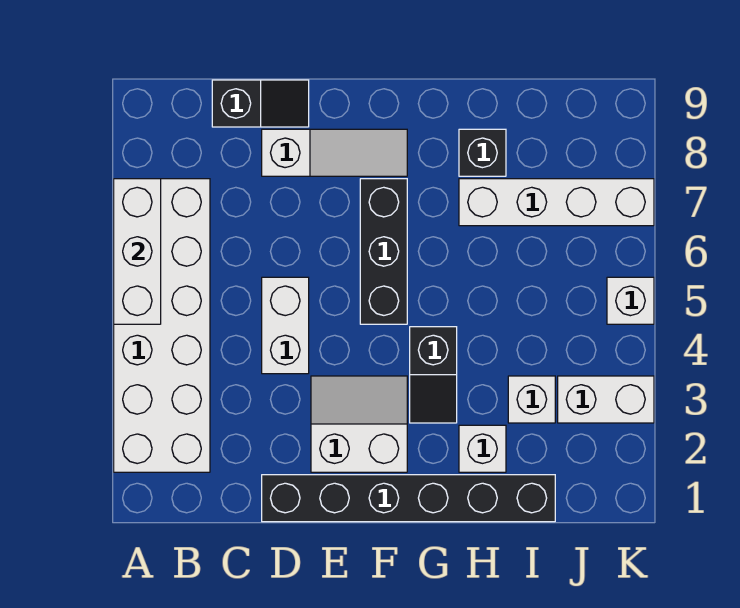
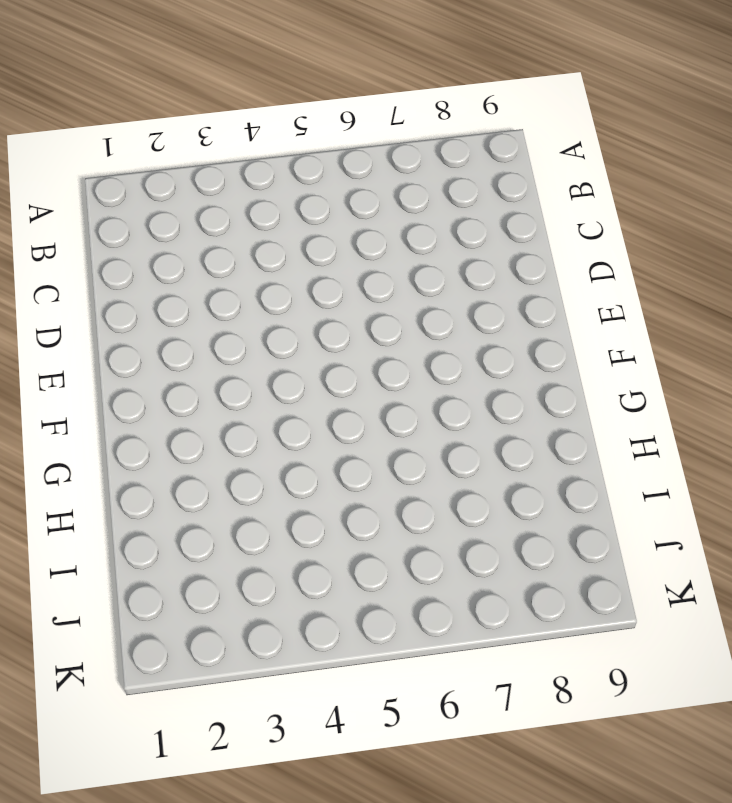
none -> white brick A2:B7 level 1
none -> black slope C9:D9 level 1 top C
none -> black brick D1:I1 level 1

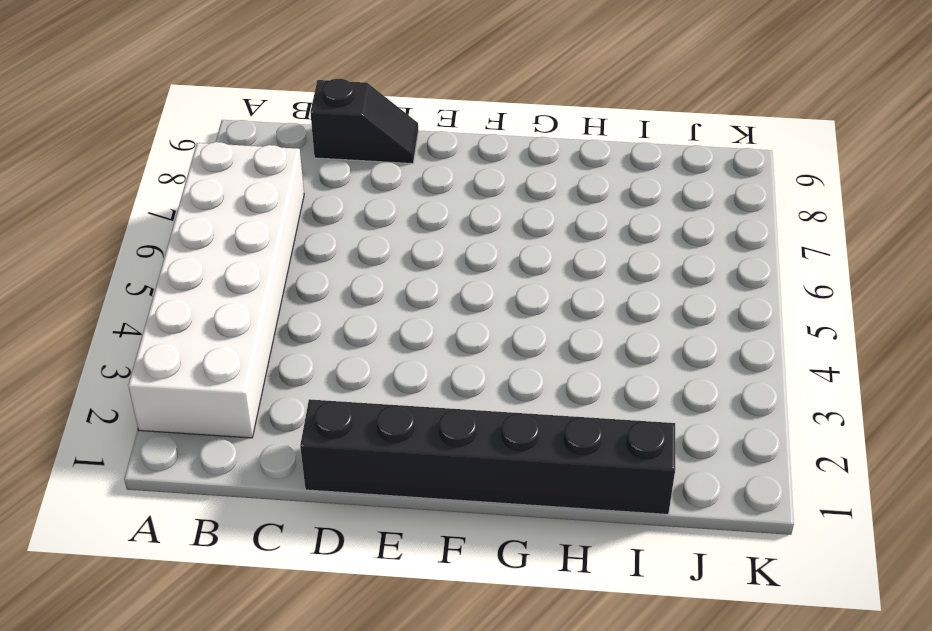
none -> white brick D4:D5 level 1
none -> white slope D8:F8 level 1 top D
none -> white slope E2:F3 level 1 top 2

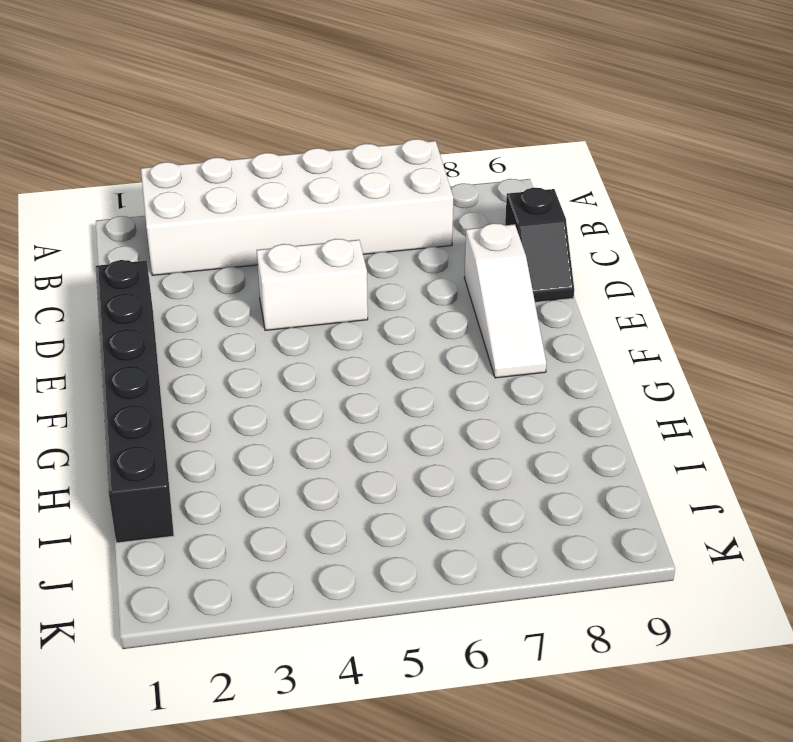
none -> white slope E2:F3 level 1 top 2
none -> black brick F5:F7 level 1
none -> black slope G3:G4 level 1 top 4

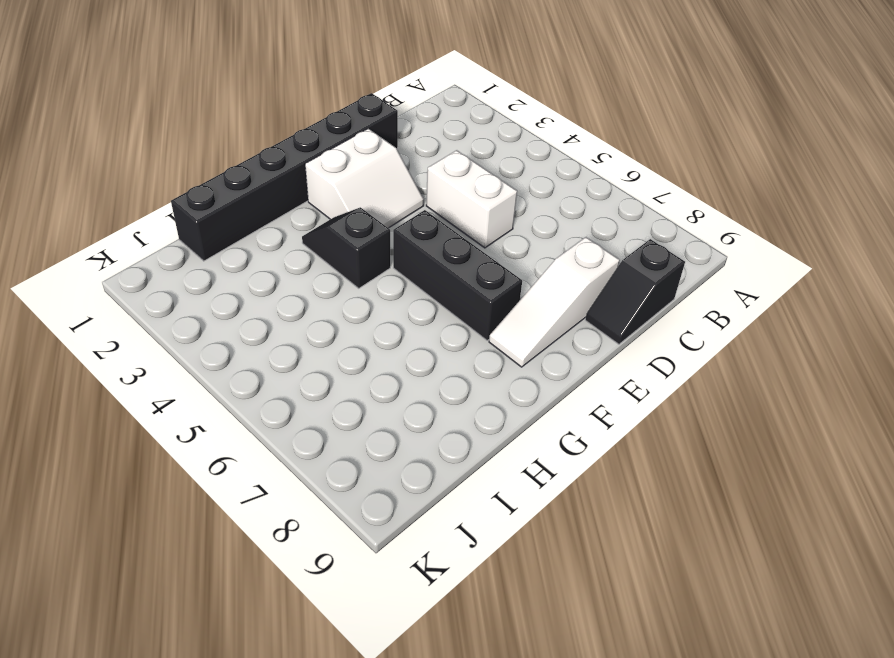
none -> white brick A2:B7 level 1
none -> white brick H2 level 1
none -> white brick H7:K7 level 1

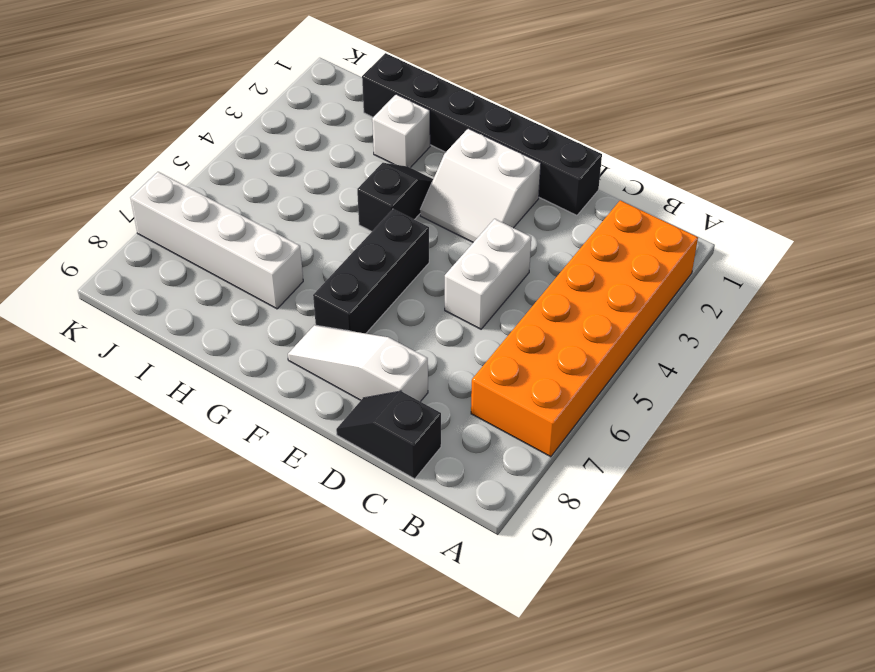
orange brick A2:B7 level 1 -> white brick A2:B7 level 1
none -> black brick H8 level 1
none -> white brick I3 level 1
none -> white brick J3:K3 level 1

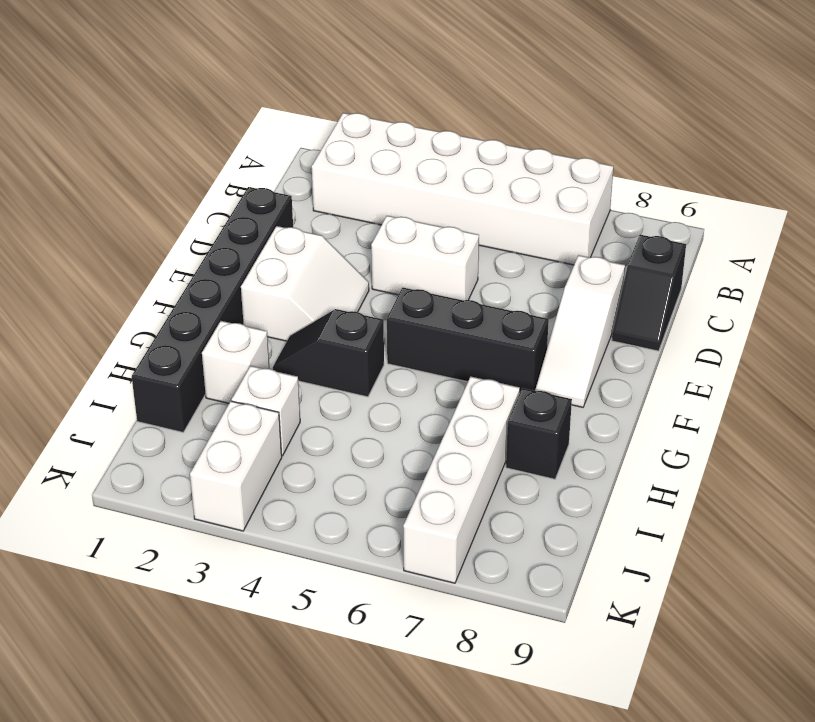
none -> white brick K5 level 1
none -> white brick A5:A7 level 2

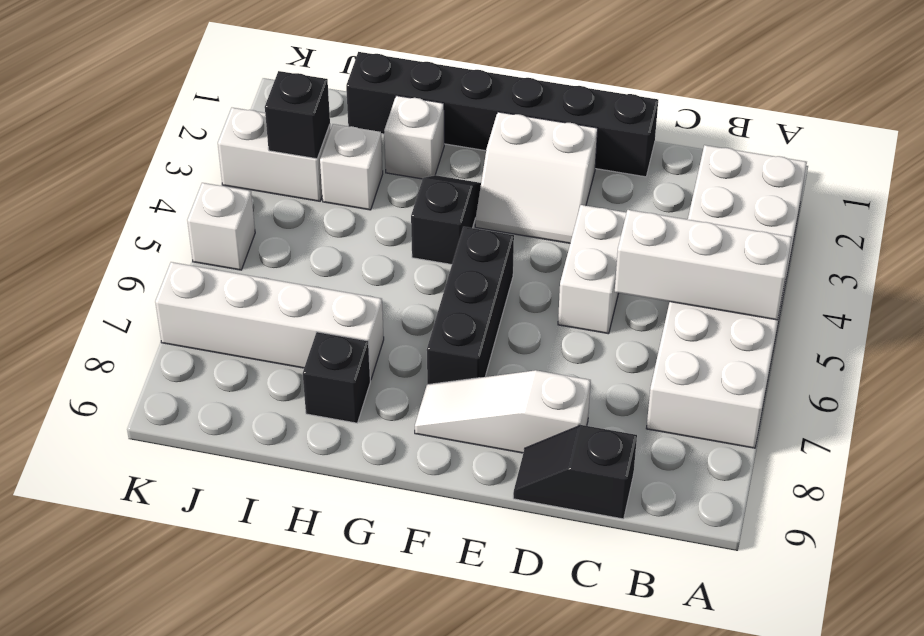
white brick A5:C5 level 2 -> white brick A5:A7 level 2
black brick J3 level 2 -> none

